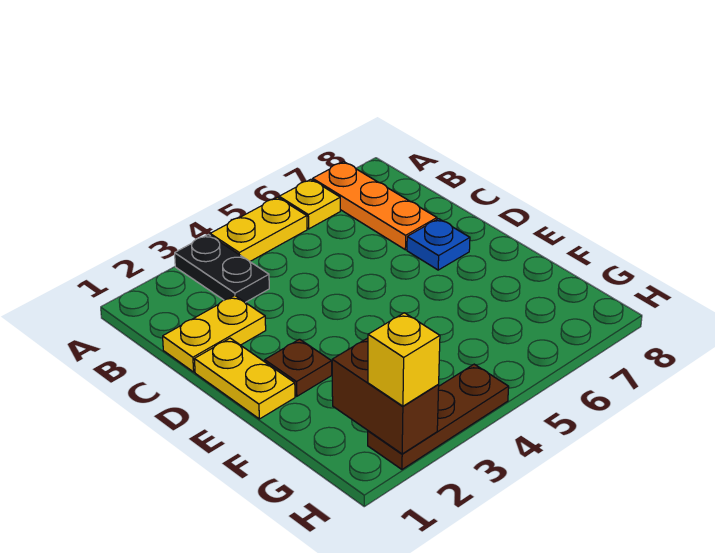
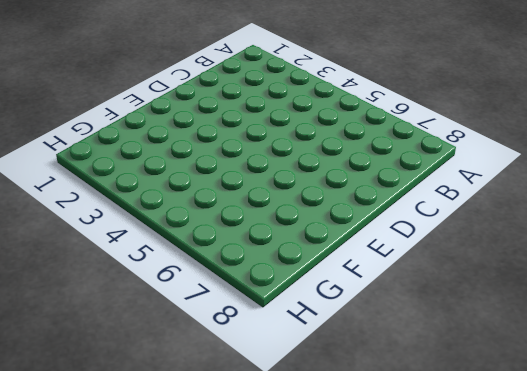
none -> black plate A3:B3 level 1
none -> yellow plate A4:A5 level 1

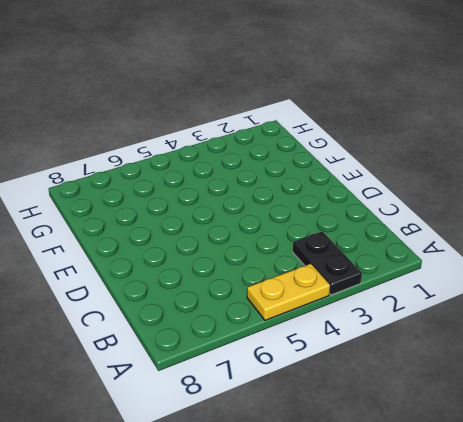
none -> yellow plate A6 level 1
none -> orange plate A7:C7 level 1

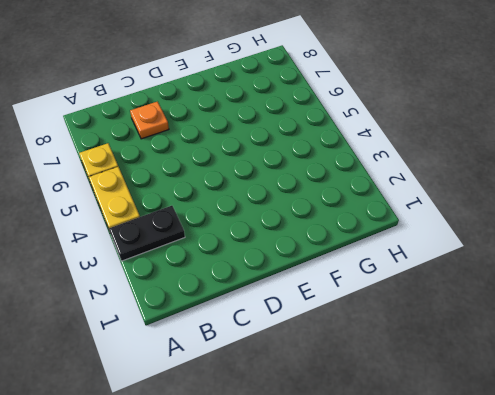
orange plate C7 level 1 -> orange plate A7:C7 level 1
none -> yellow plate C1:C2 level 1
none -> yellow plate D1:E1 level 1

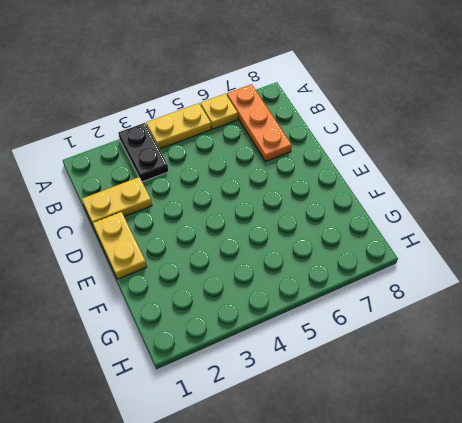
none -> blue plate D7 level 1
none -> brown plate E2 level 1

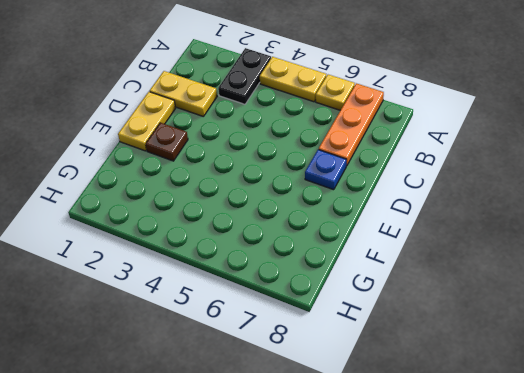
none -> brown plate H2:H4 level 1
none -> brown brick G2:H2 level 2

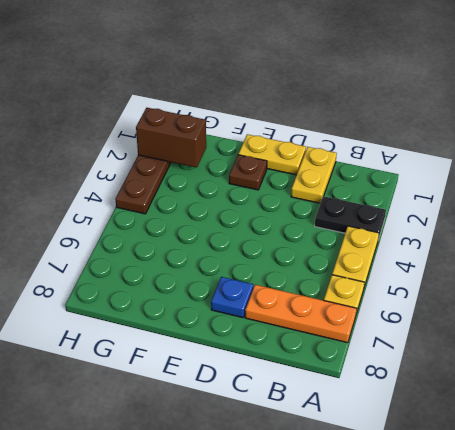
none -> yellow brick H2 level 3

